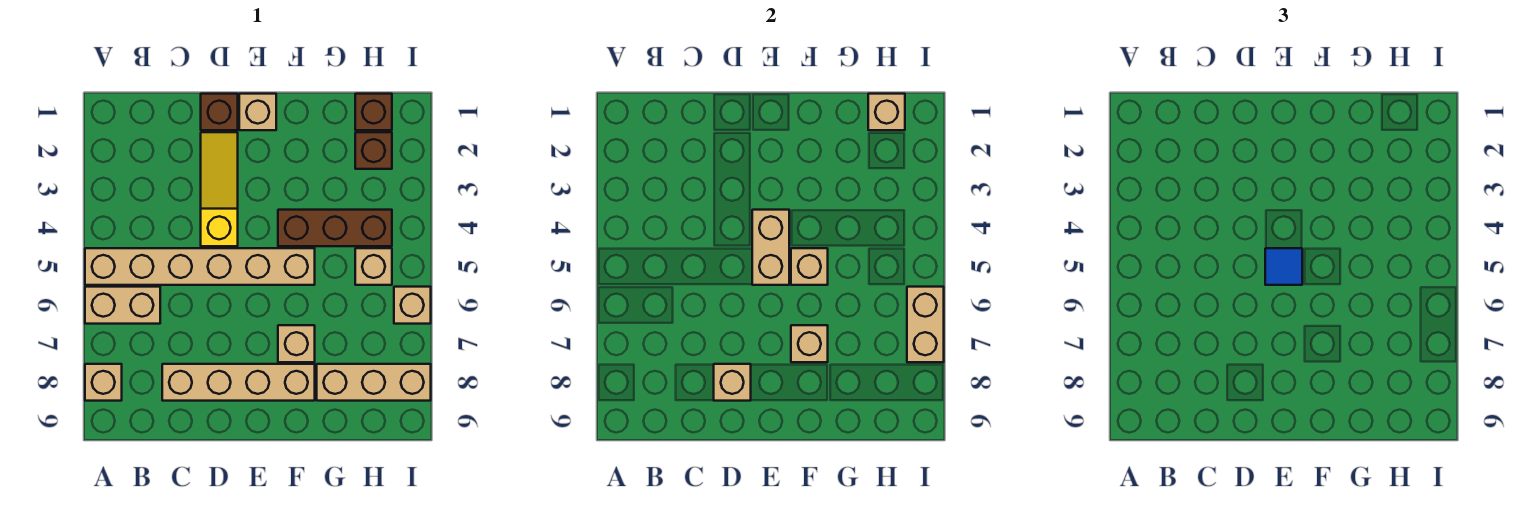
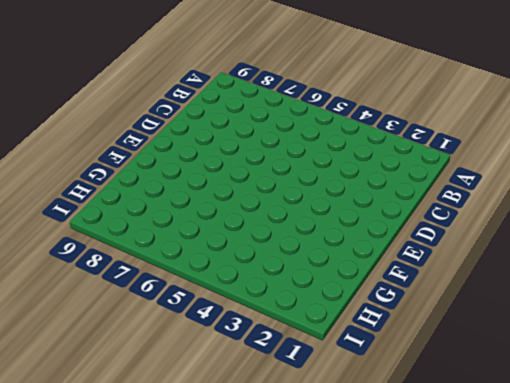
none -> tan brick A5:F5 level 1
none -> tan brick A6:B6 level 1
none -> tan brick A8 level 1

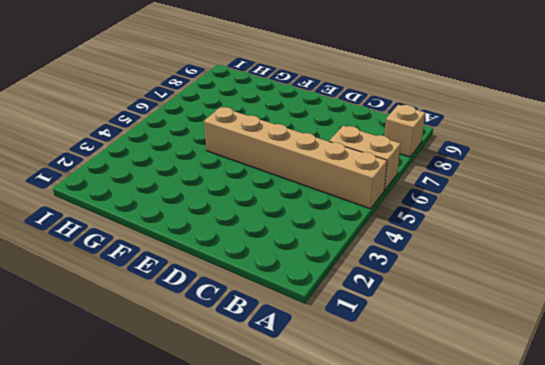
none -> tan brick C8:F8 level 1
none -> brown brick D1 level 1
none -> yellow slope D2:D4 level 1 top 4

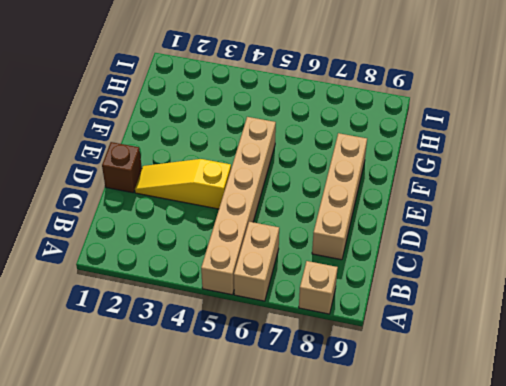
none -> tan brick E1 level 1
none -> brown brick F4:H4 level 1
none -> tan brick F7 level 1

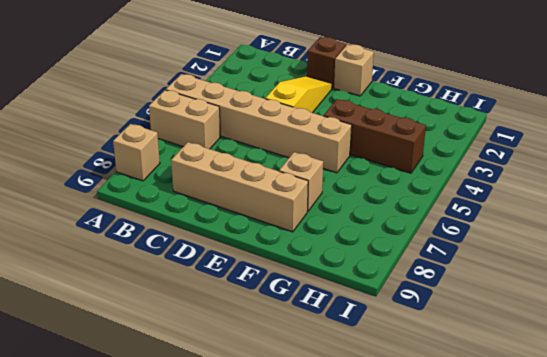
none -> tan brick G8:I8 level 1
none -> brown brick H1 level 1
none -> brown brick H2 level 1

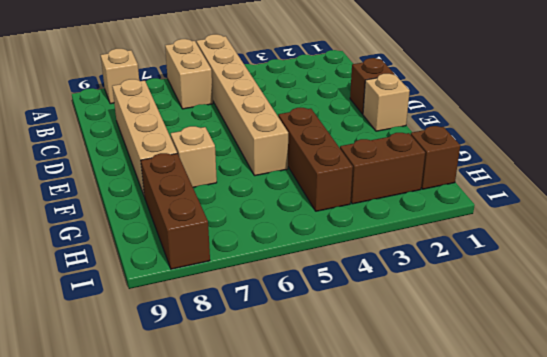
brown brick G8:I8 level 1 -> tan brick G8:I8 level 1
brown brick H2:H3 level 1 -> brown brick H2 level 1
none -> yellow slope D2:D4 level 1 top 4
none -> tan brick H5 level 1
none -> tan brick I6 level 1

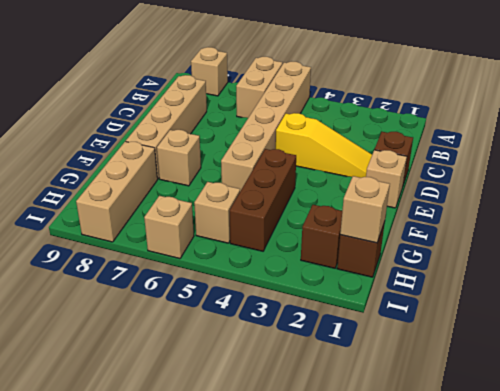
none -> tan brick D8 level 2
none -> tan brick E4:E5 level 2
none -> tan brick F5 level 2

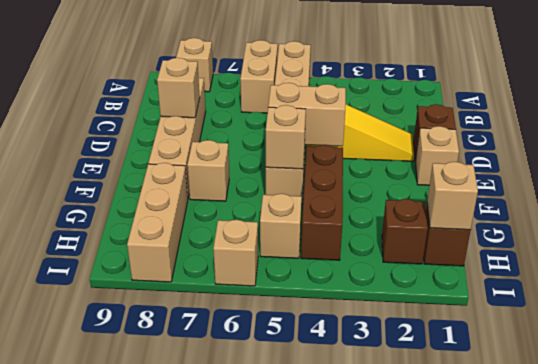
none -> tan brick F7 level 2
none -> tan brick I6:I7 level 2
none -> blue tile E5 level 3

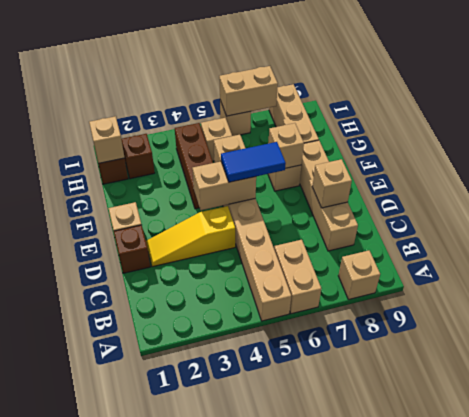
blue tile E5:E6 level 3 -> blue tile E5 level 3

